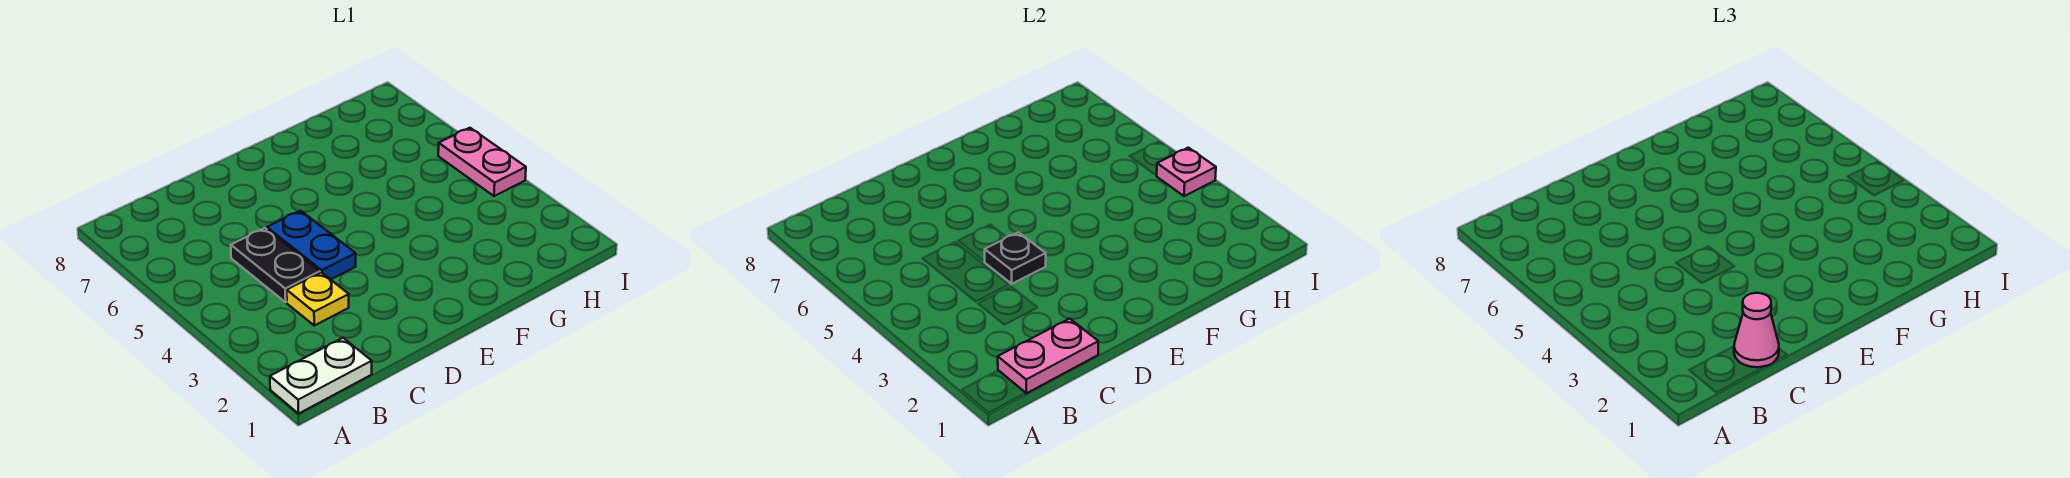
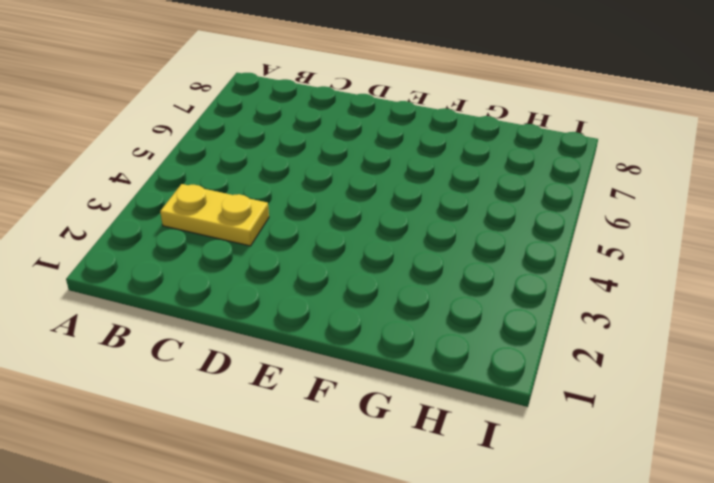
yellow plate B3:C3 level 1 -> yellow plate C3 level 1
none -> white plate A1:B1 level 1
none -> black plate C4:C5 level 1

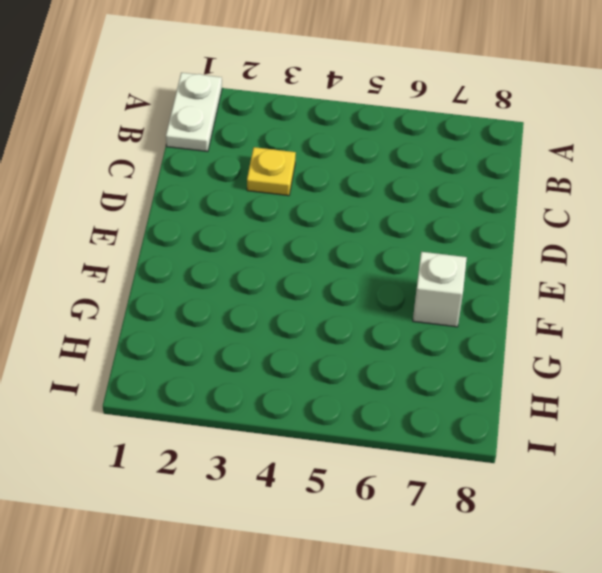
white brick F7 level 1 -> none
none -> black plate C4:C5 level 1
none -> blue plate D4:D5 level 1

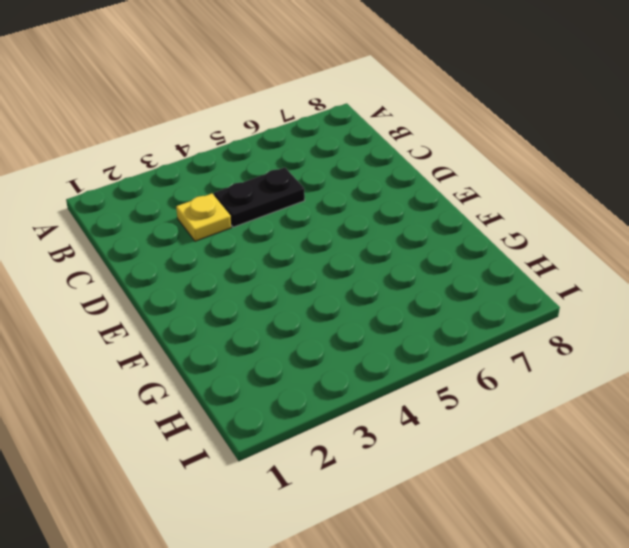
none -> white plate A1:B1 level 1
none -> blue plate D4:D5 level 1

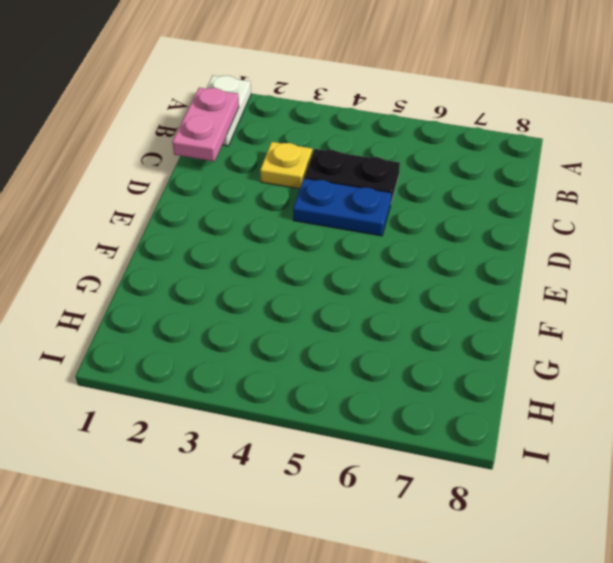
none -> pink plate I4:I5 level 1
none -> black plate D4 level 2

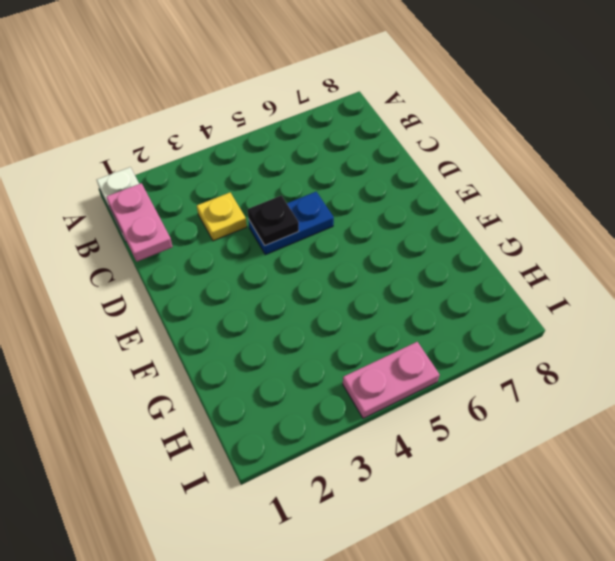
none -> black plate C4:C5 level 1
none -> pink plate I4 level 2

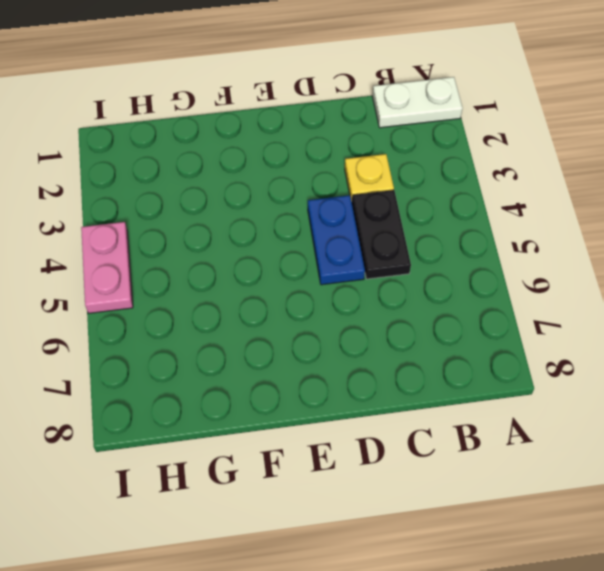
none -> pink plate B1:C1 level 2
none -> black plate D4 level 2

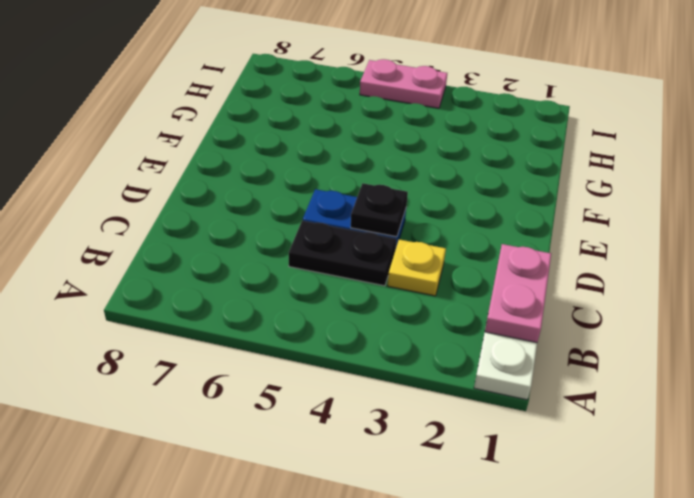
none -> pink plate I4 level 2
none -> pink cone C1 level 3

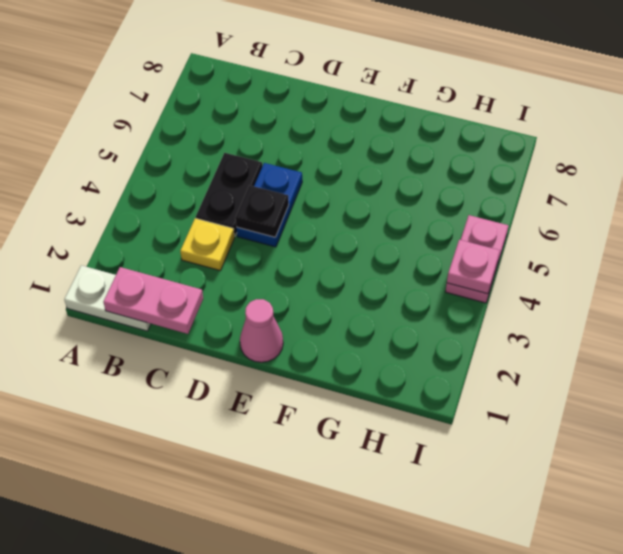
pink cone E1 level 1 -> pink cone C1 level 3

